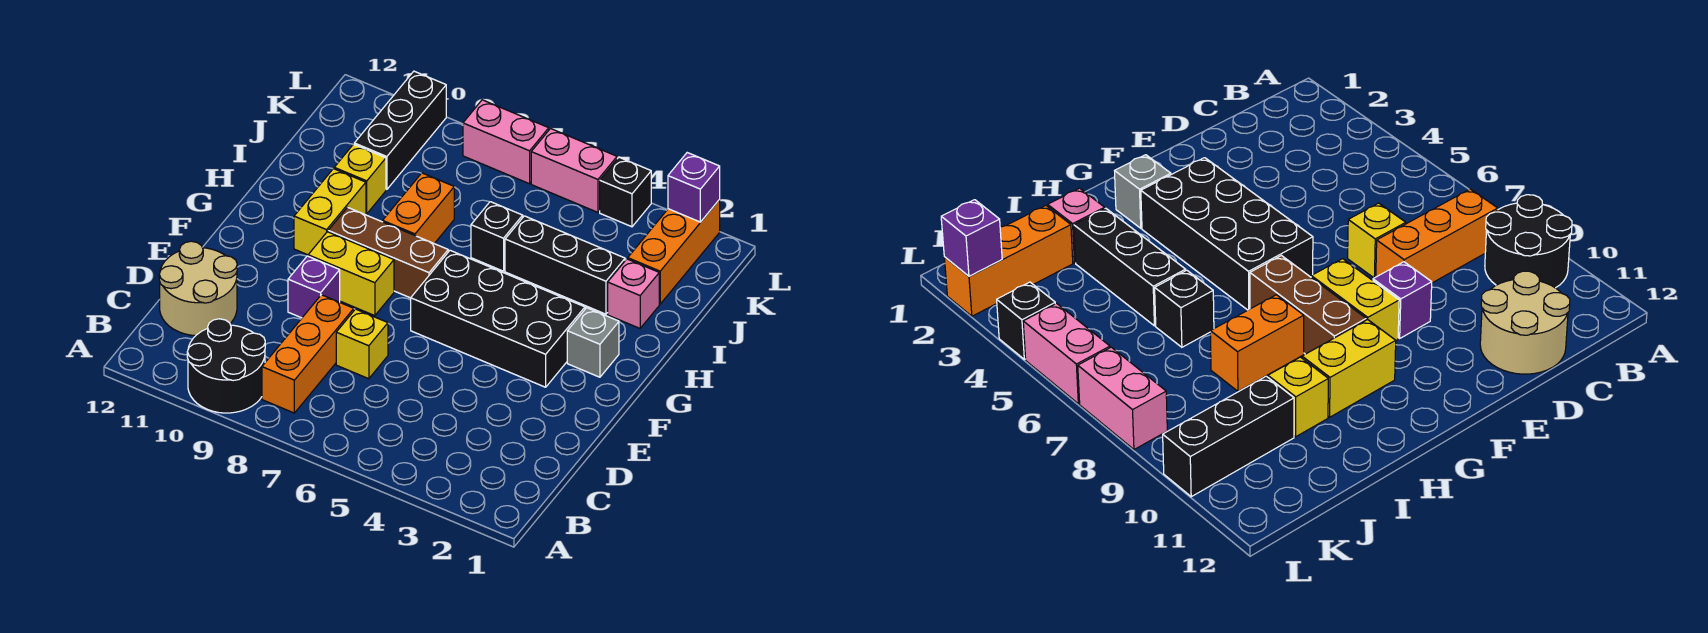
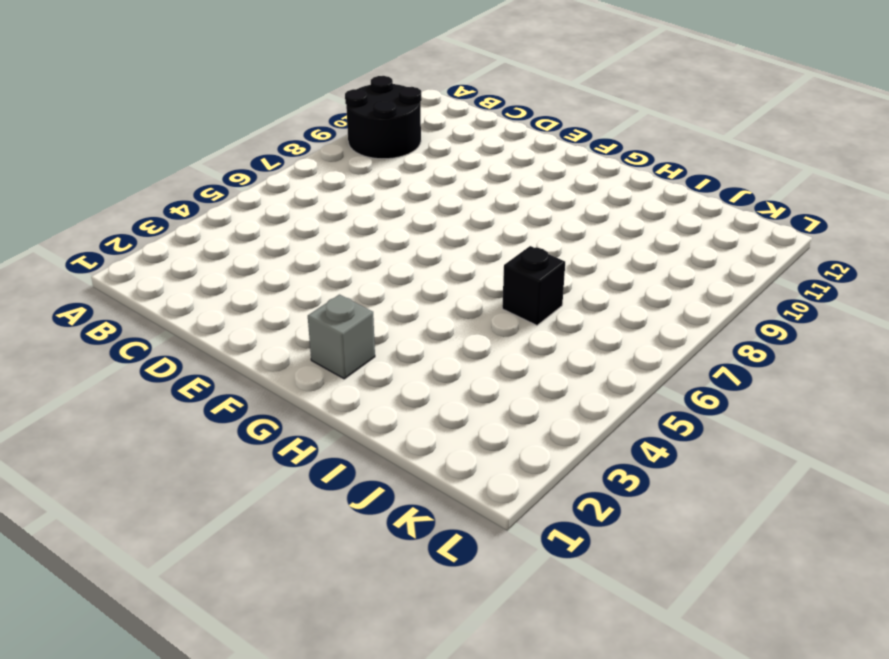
none -> orange brick B8:D8 level 1
none -> tan round brick C11:D12 level 1
none -> yellow brick D7 level 1

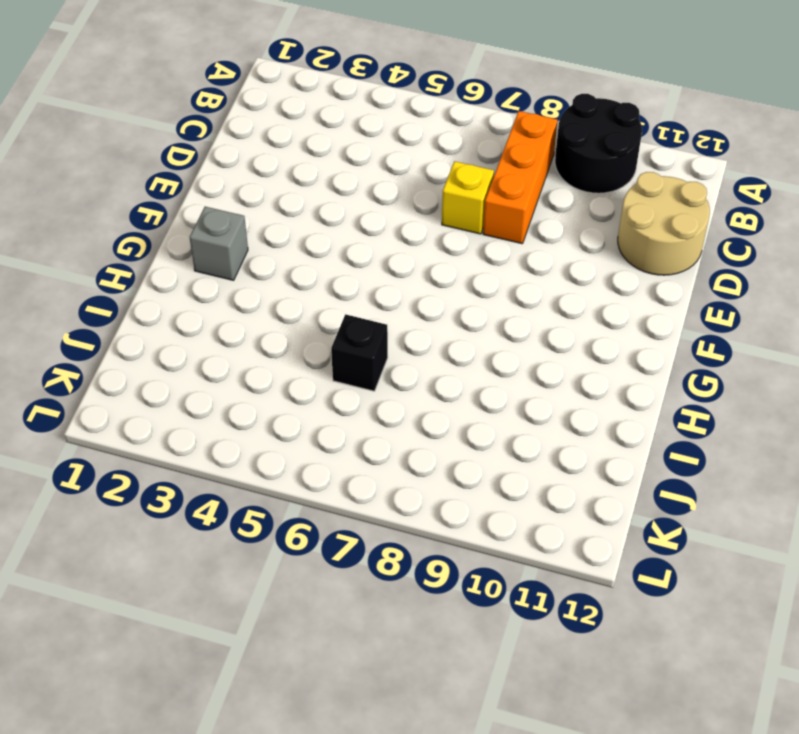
none -> purple brick E9 level 1
none -> black brick F3:G6 level 1
none -> yellow brick F8:F9 level 1

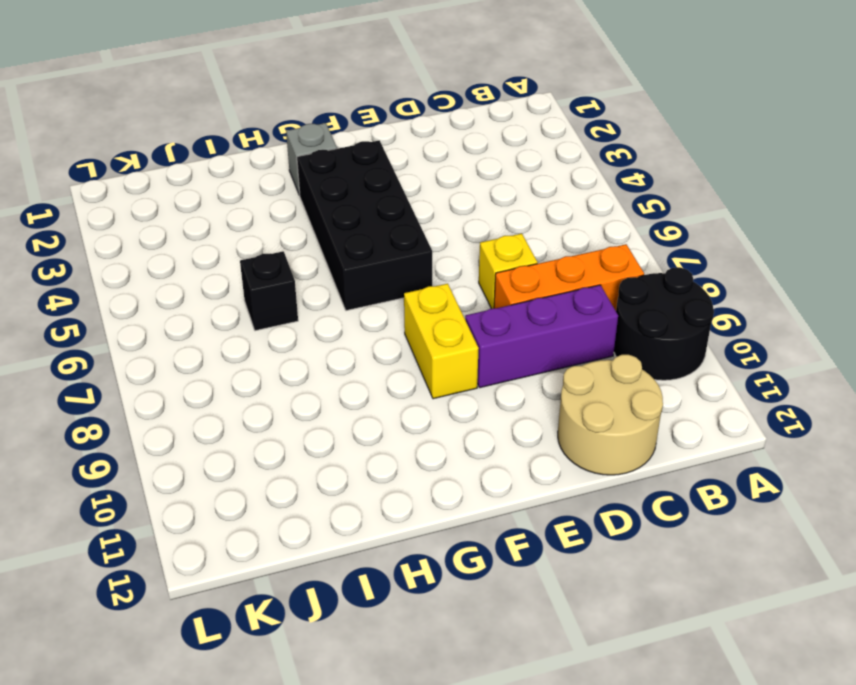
purple brick C9:E9 level 1 -> purple brick E9 level 1
none -> brown brick G7:G9 level 1
none -> yellow brick G10:H10 level 1
none -> orange brick H8:I8 level 1

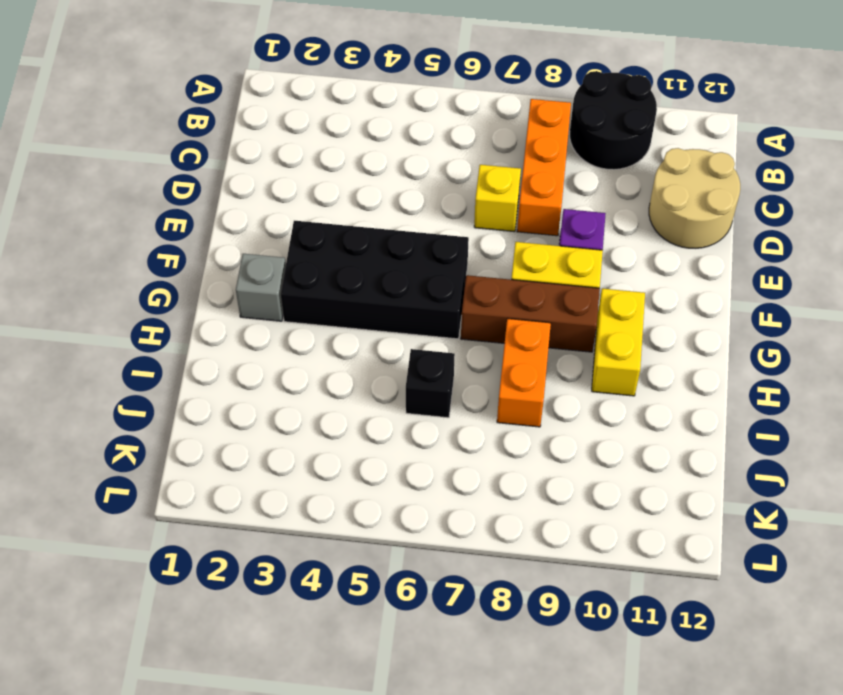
none -> pink brick I2 level 1
none -> black brick I3:I5 level 1
none -> yellow brick I10 level 1

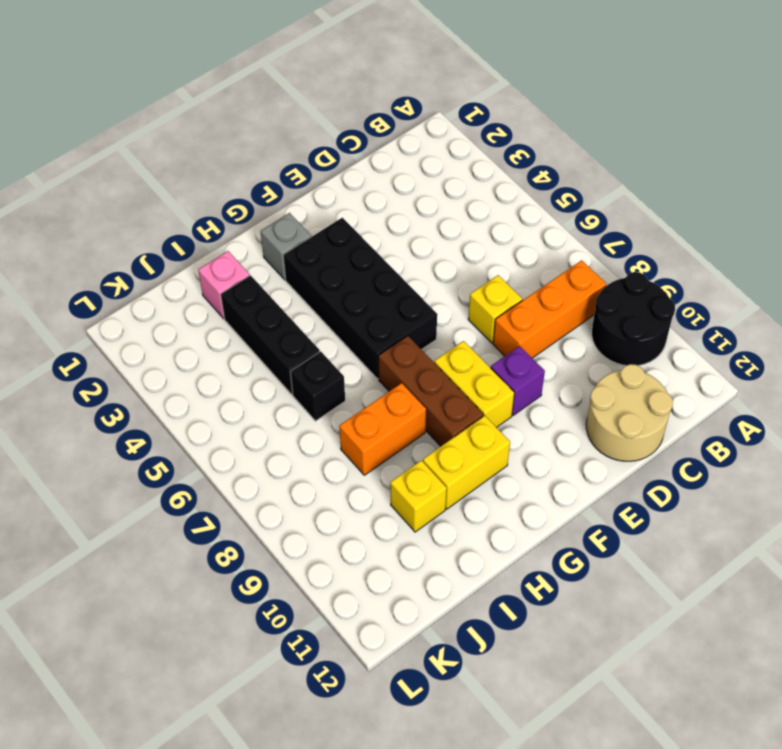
none -> orange brick J2:L2 level 1
none -> black brick J10:L10 level 1
none -> black brick L4 level 1

